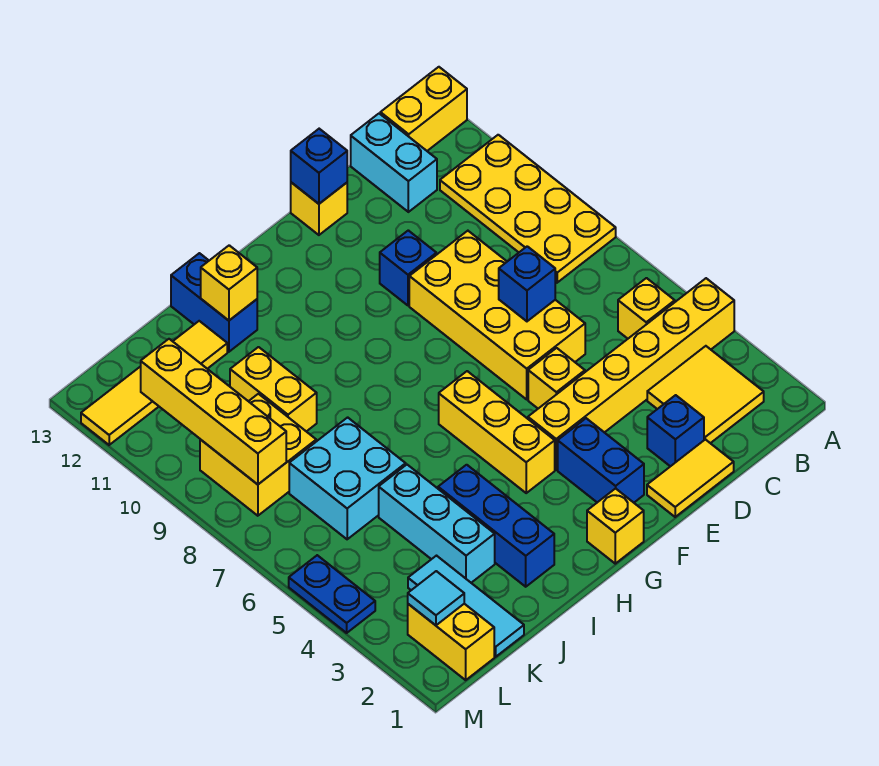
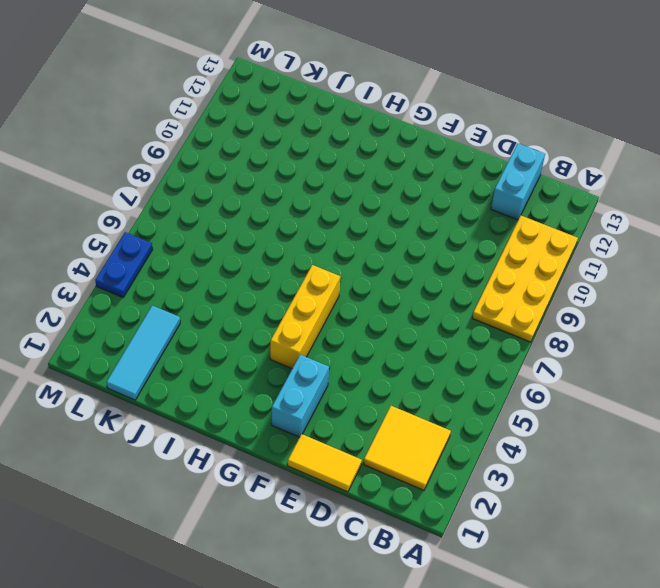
cyan brick F2:F3 level 1 -> blue brick F2:F3 level 1
none -> yellow brick A4:F4 level 1
none -> yellow brick A13:B13 level 1
none -> yellow brick B5 level 1
none -> blue brick D2 level 1

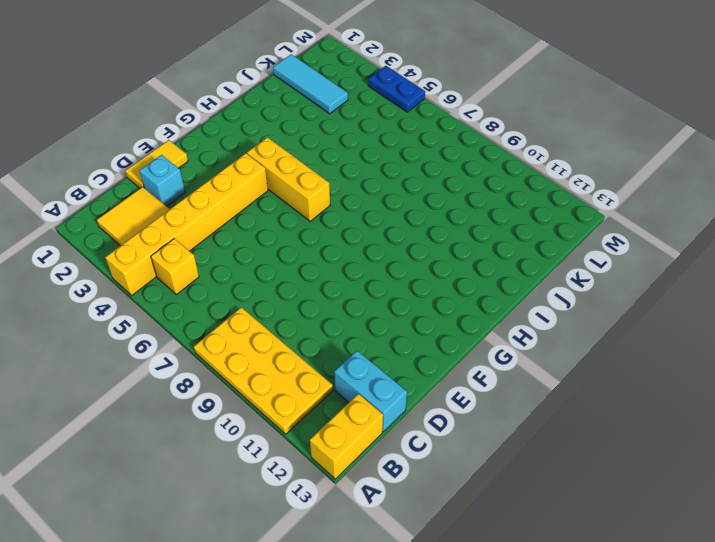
cyan brick D2 level 1 -> blue brick D2 level 1
none -> yellow brick D6:E9 level 1
none -> yellow brick E5 level 1
none -> blue brick E10 level 1
none -> yellow brick E13 level 1

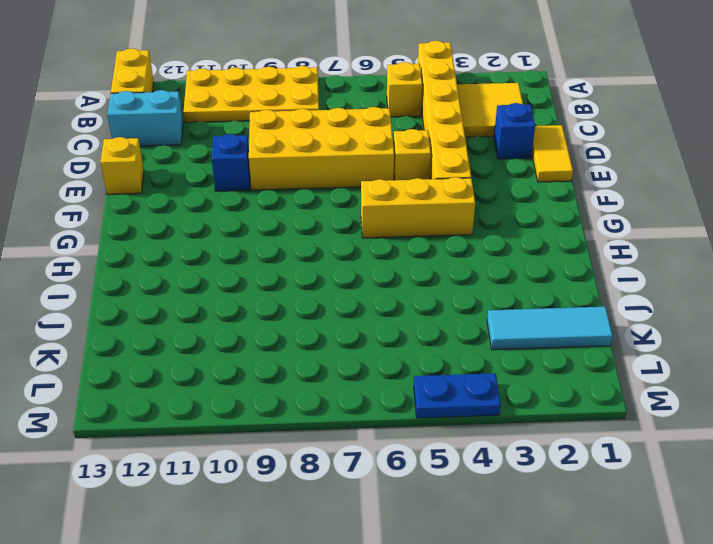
none -> blue brick F2:F3 level 1
none -> yellow brick G1 level 1
none -> blue brick I2:I4 level 1
none -> blue brick I12:I13 level 1

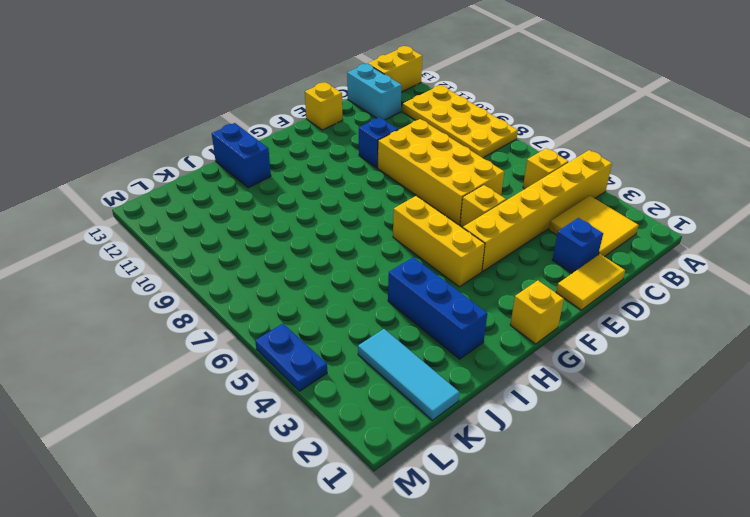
none -> blue brick F2:F3 level 1
none -> cyan brick J3:J5 level 1
none -> cyan brick J6:K7 level 1
none -> yellow brick J9:J10 level 1

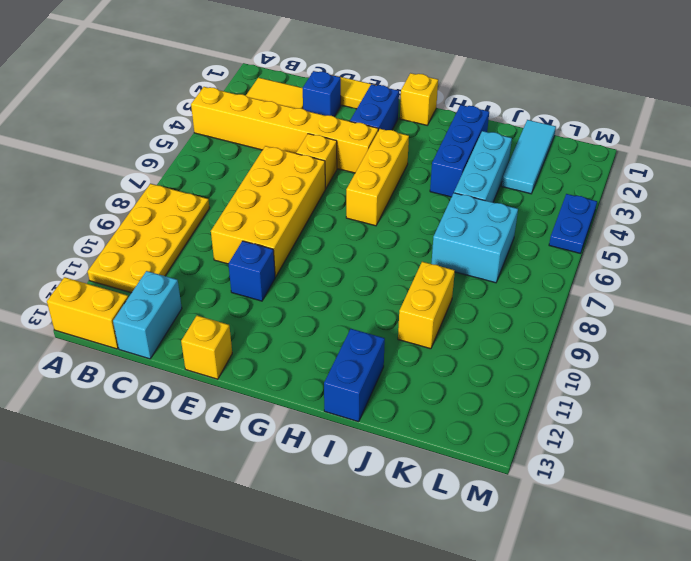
none -> yellow brick B5 level 1
none -> yellow tile J12:M12 level 1
none -> yellow brick K8:L9 level 1
none -> yellow brick L1:L2 level 1

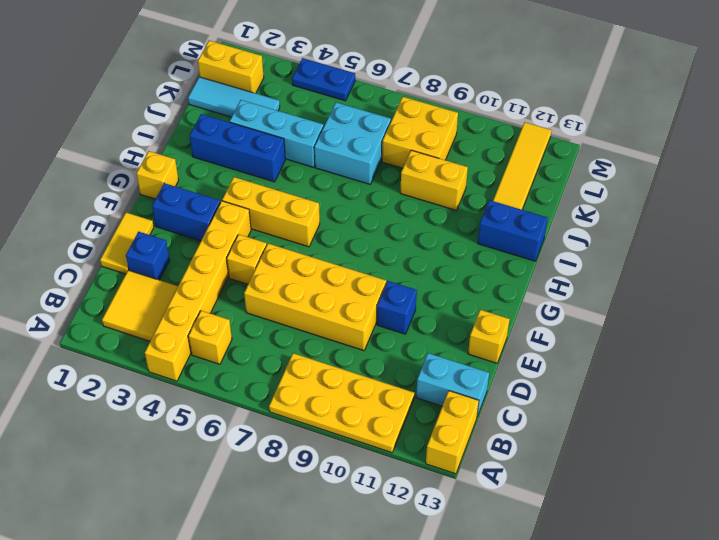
none -> blue brick D7 level 2
none -> blue brick E13 level 2
none -> yellow brick I12 level 2
none -> cyan tile L2 level 2

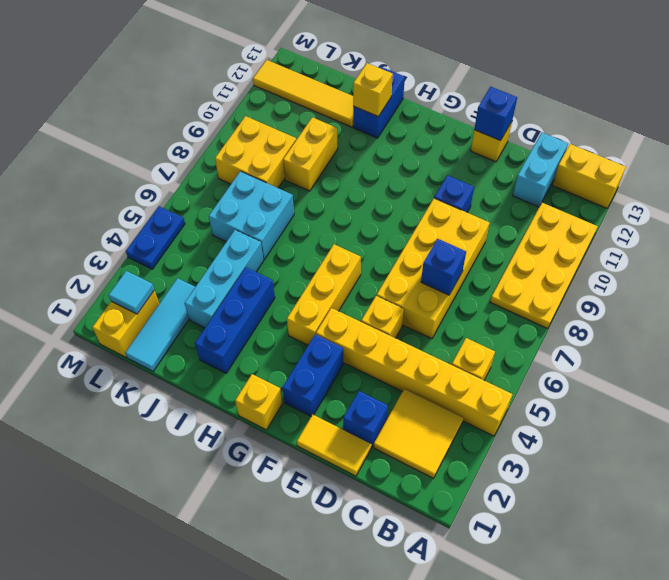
none -> yellow brick L8:L11 level 2

